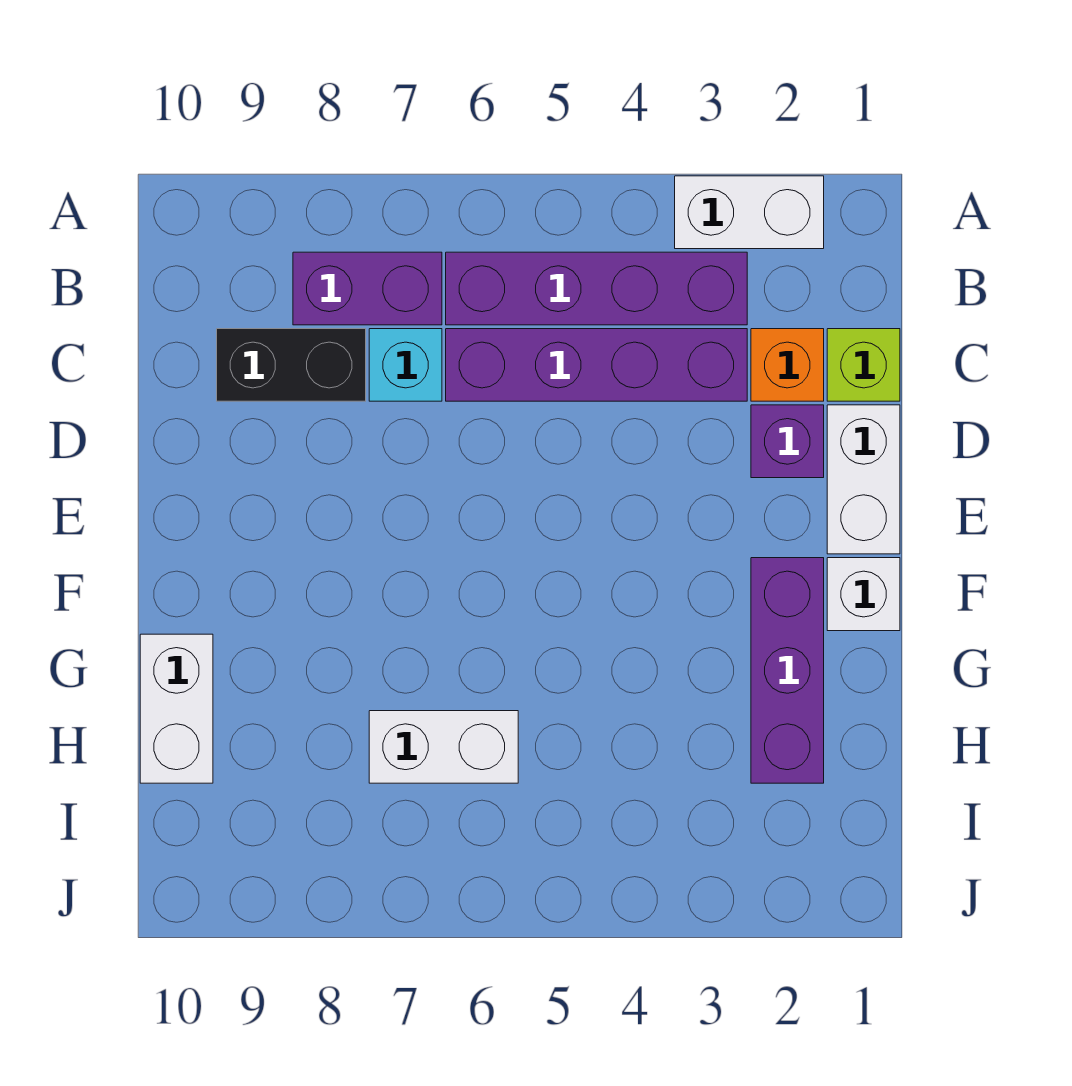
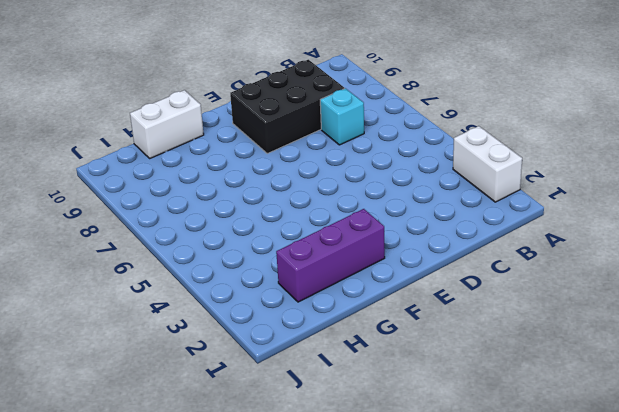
black brick C8:E9 level 1 -> black brick C8:C9 level 1
none -> purple brick B3:B6 level 1
none -> purple brick B7:B8 level 1
none -> lime brick C1 level 1

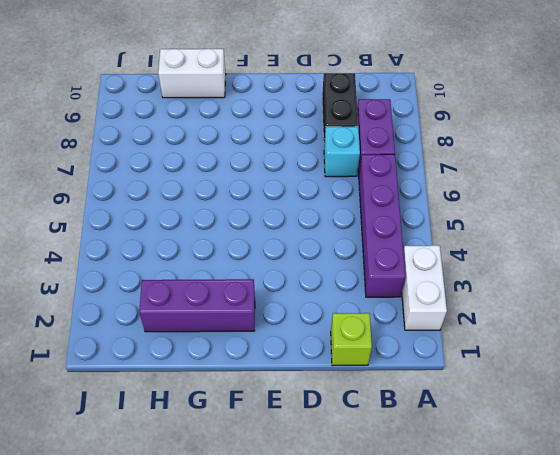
none -> orange brick C2 level 1
none -> purple brick C3:C6 level 1
none -> white brick D1:E1 level 1

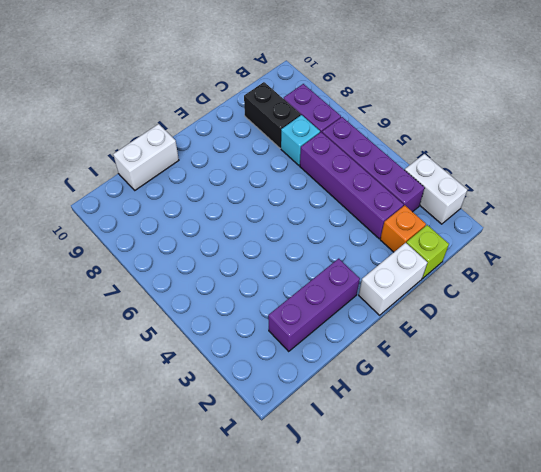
none -> purple brick D2 level 1
none -> white brick F1 level 1
none -> white brick H6:H7 level 1

